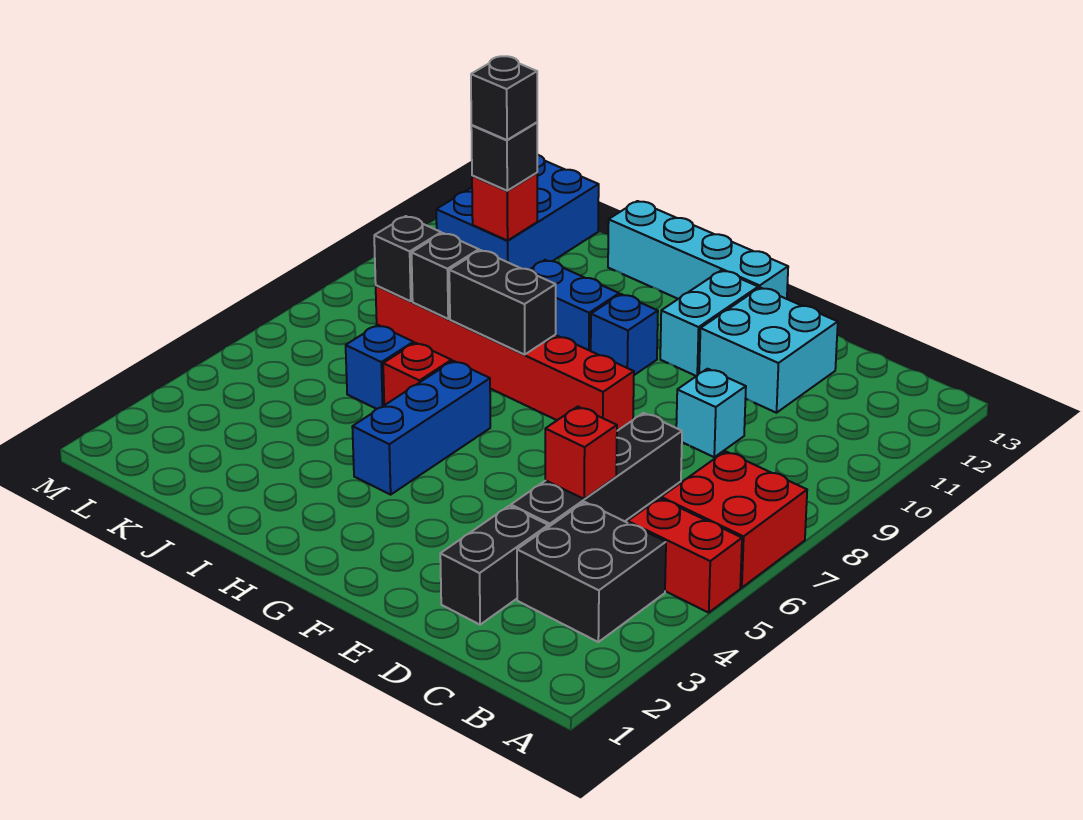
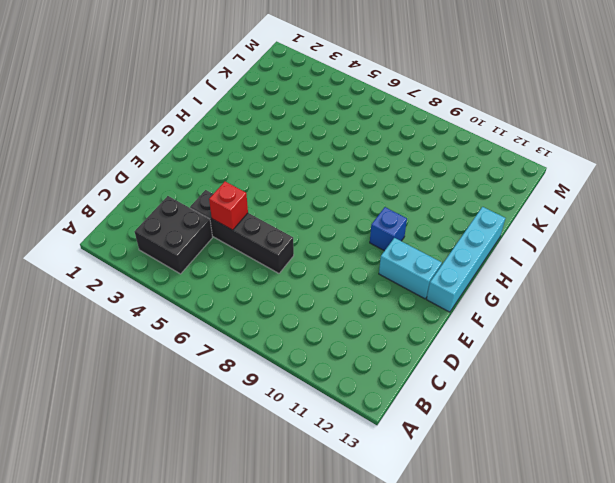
none -> red brick A5:B5 level 1
none -> red brick A6:B7 level 1
none -> black brick D2:D3 level 1

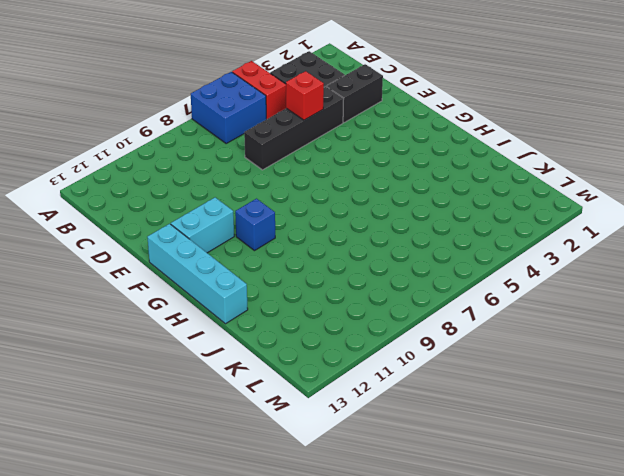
blue brick A6:B7 level 1 -> red brick A6:B7 level 1
none -> cyan brick D9 level 1
none -> cyan brick D11:E12 level 1
none -> red brick F8:K8 level 1

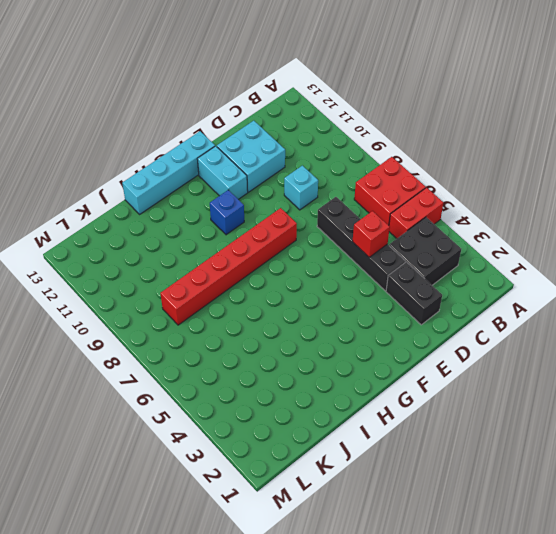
none -> blue brick H4:H6 level 1
none -> blue brick H10:I10 level 1
none -> red brick I6 level 1

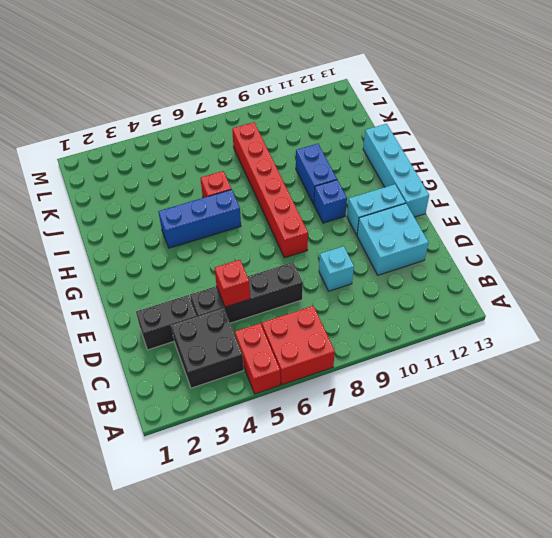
none -> blue brick J6 level 1
none -> blue brick K11:L13 level 1
none -> black brick H8:I8 level 2

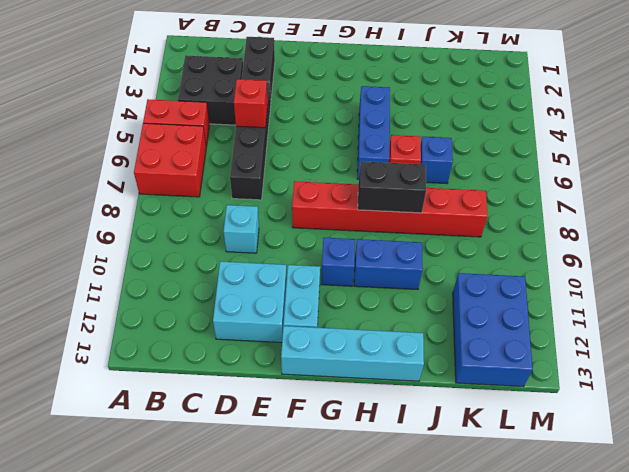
none -> black brick J8 level 2
none -> black brick K8 level 2
none -> red brick K11 level 2

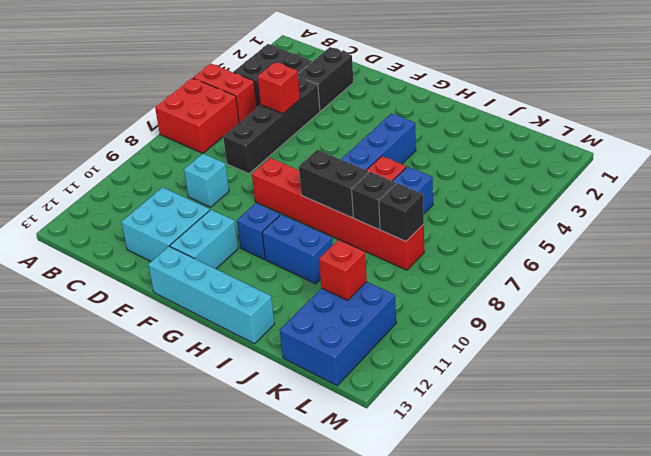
none -> black brick K11 level 3
none -> black brick K11 level 4

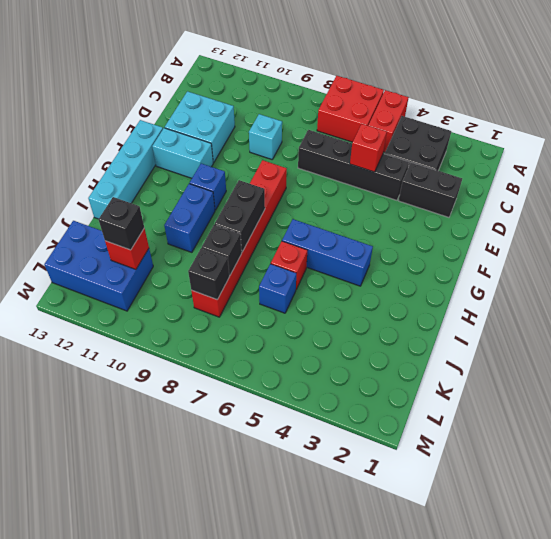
none -> black brick K11 level 4

